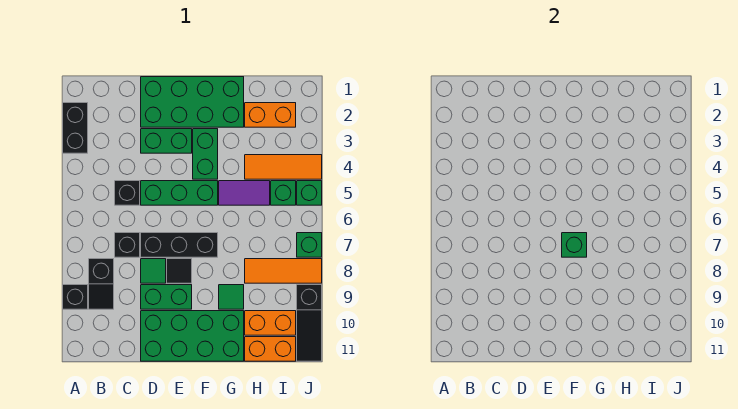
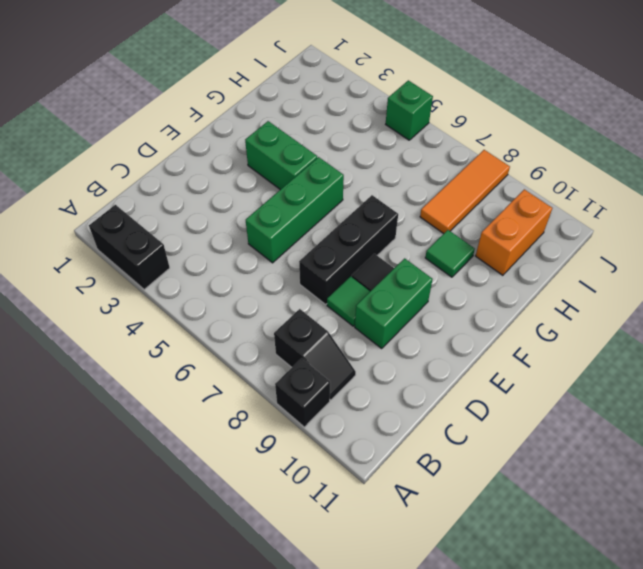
none -> black brick C5 level 1
none -> black brick C7 level 1
none -> green brick D1:G2 level 1

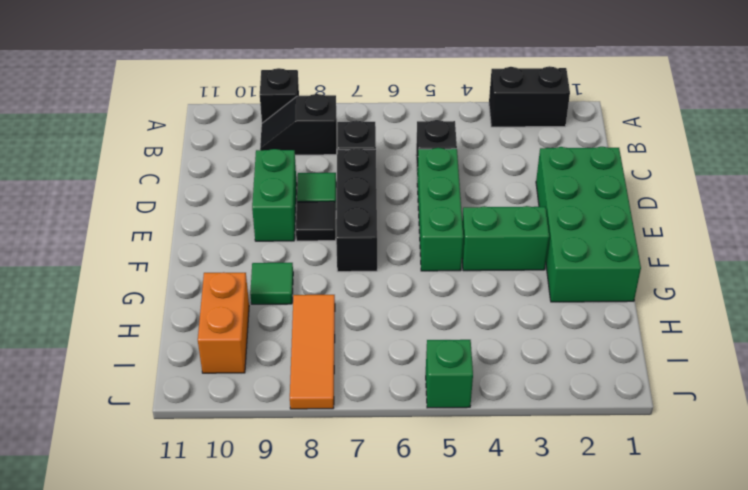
none -> green brick D3:E3 level 1
none -> green brick D10:G11 level 1
none -> purple tile G5:H5 level 1

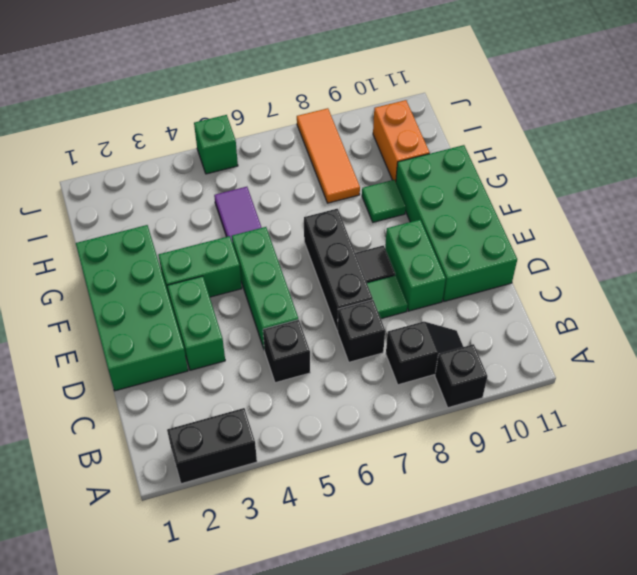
none -> orange brick H2:I2 level 1
none -> orange tile H4:J4 level 1
none -> orange brick H11:I11 level 1

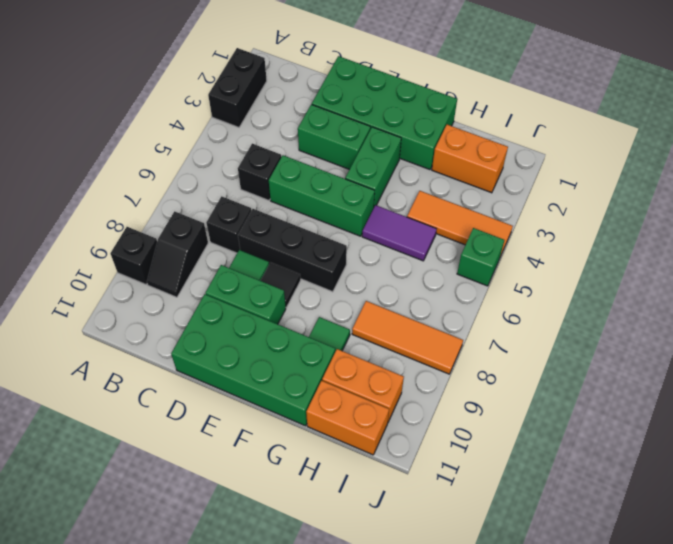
none -> green brick I5 level 1
none -> green brick J7 level 1
none -> black slope J9:J11 level 1 top 9

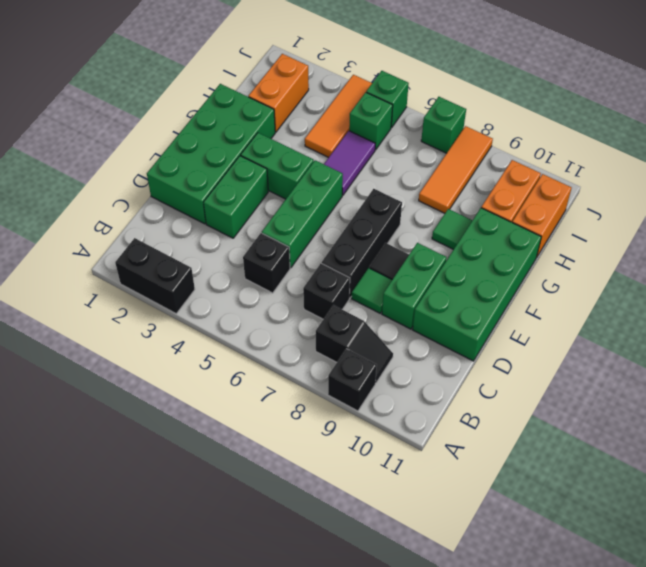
none -> black slope J9:J11 level 1 top 9
none -> green brick F7 level 2

